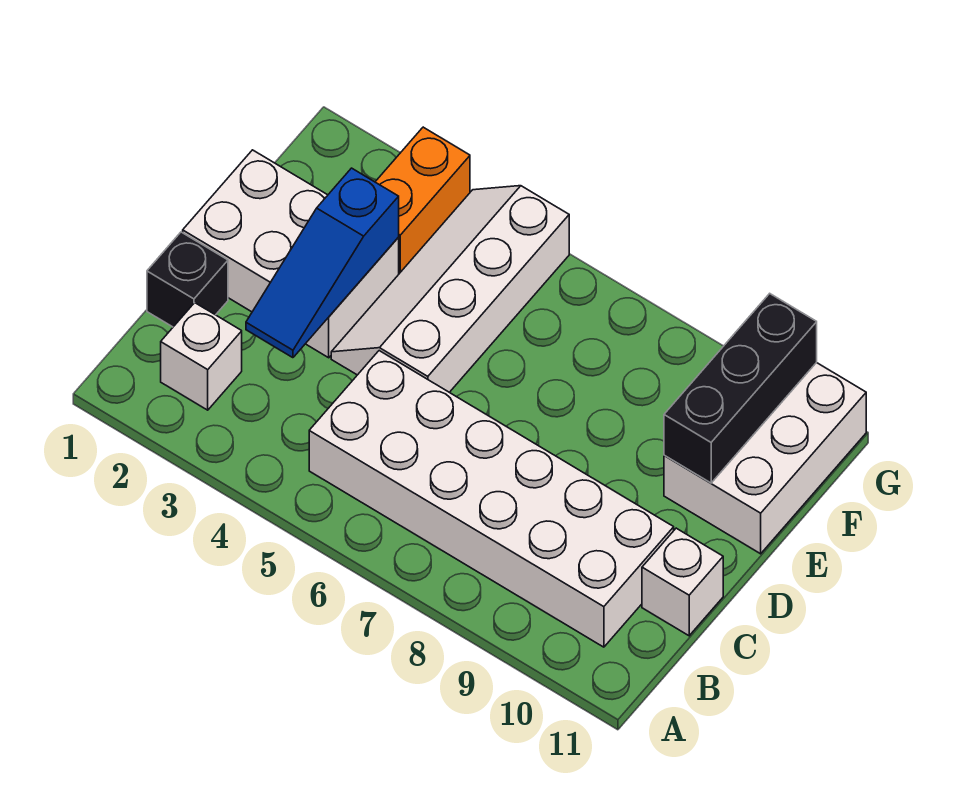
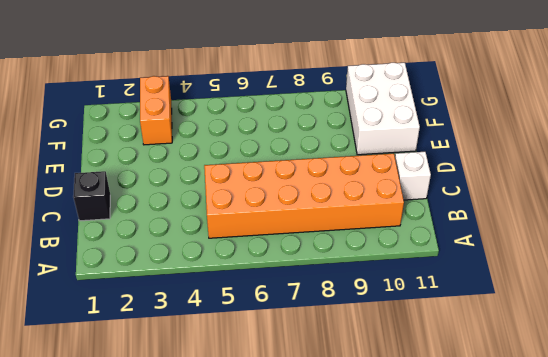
orange brick B5:C10 level 1 -> white brick B5:C10 level 1
none -> white brick B2 level 1
none -> white brick D1:E3 level 1

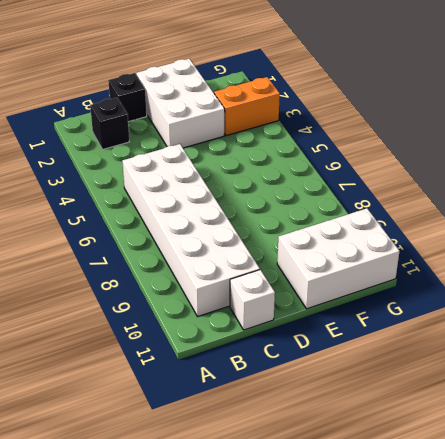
black brick B2 level 1 -> white brick B2 level 1
none -> white slope D4:G5 level 1 top 5
none -> blue slope C3:E3 level 2 top E

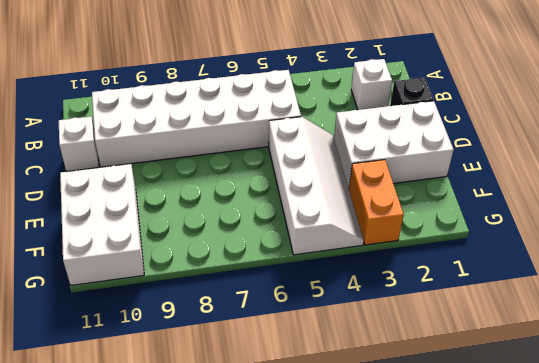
none -> blue slope C3:E3 level 2 top E
none -> black brick E10:G10 level 2

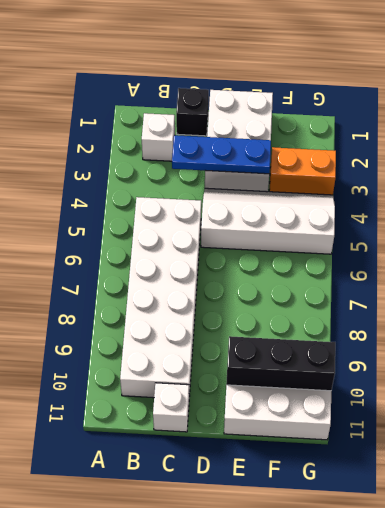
blue plate C3:E3 level 2 -> blue slope C3:E3 level 2 top E

